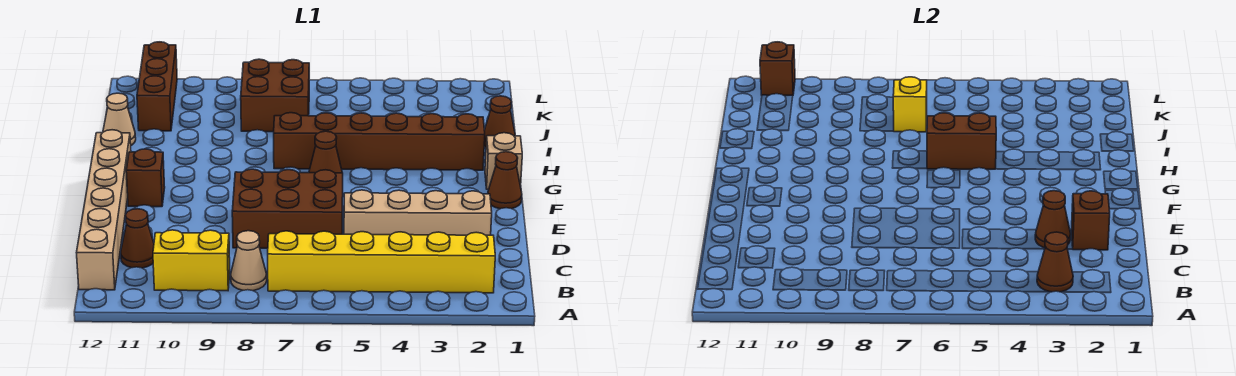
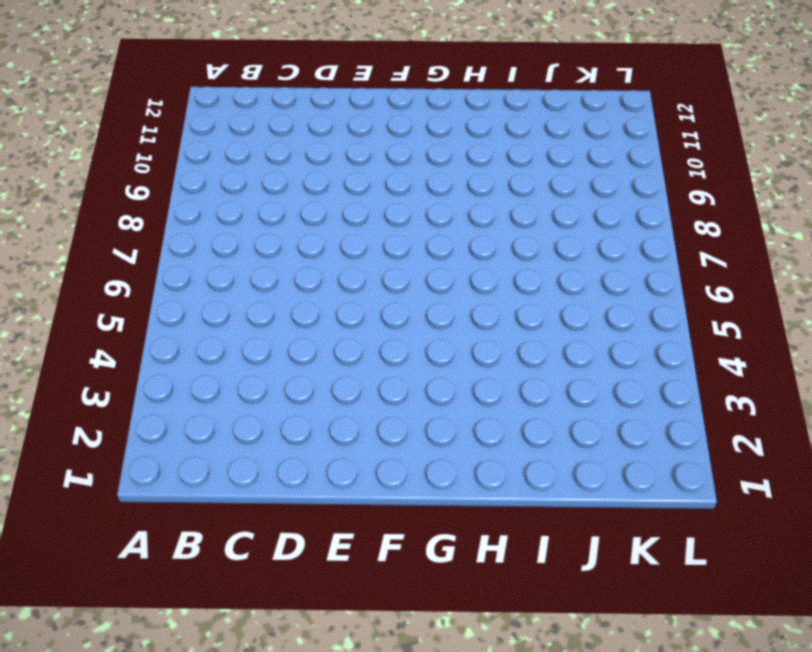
none -> yellow brick B2:B7 level 1
none -> tan cone B8 level 1
none -> yellow brick B9:B10 level 1

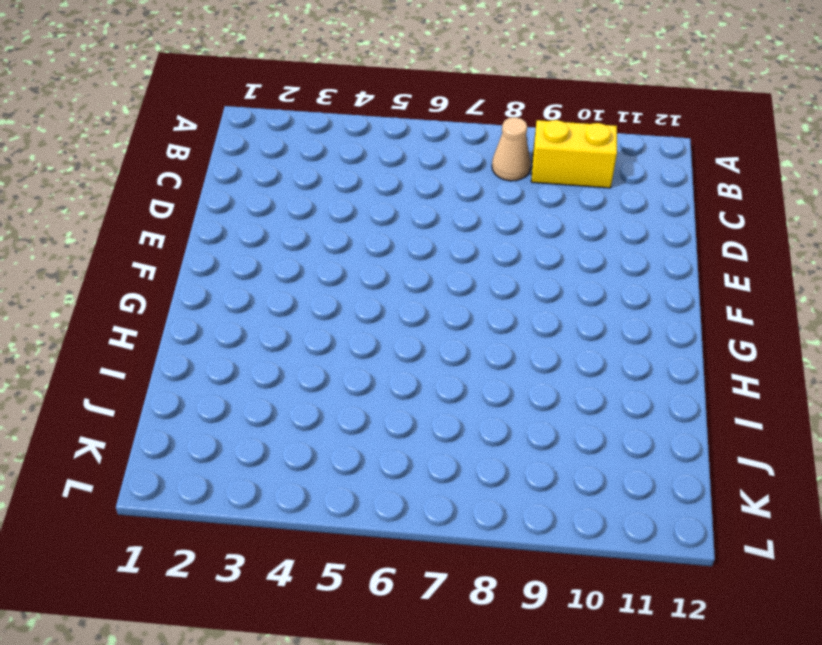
none -> yellow brick B2:B7 level 1
none -> tan brick B12:G12 level 1
none -> brown cone C11 level 1

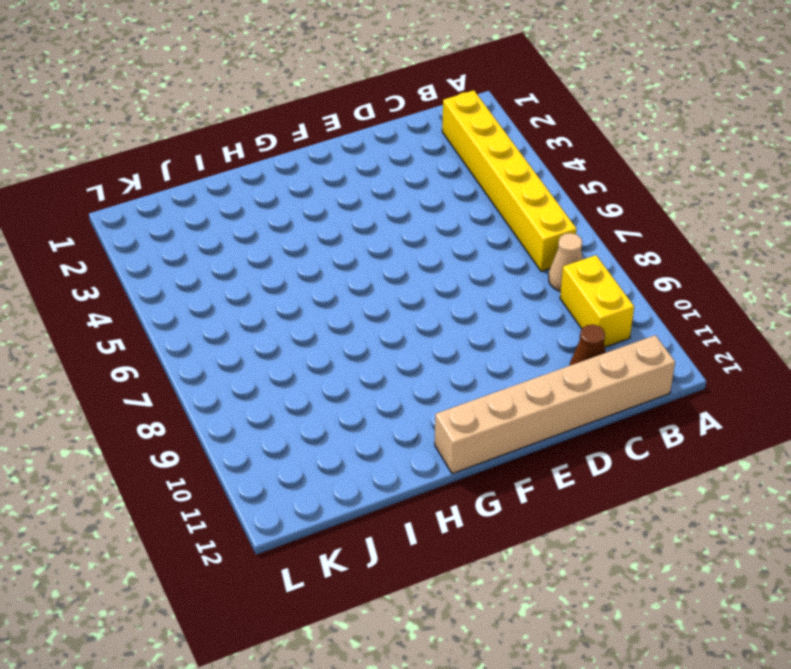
none -> tan brick D2:D5 level 1
none -> brown brick D6:E8 level 1
none -> brown cone F1 level 1

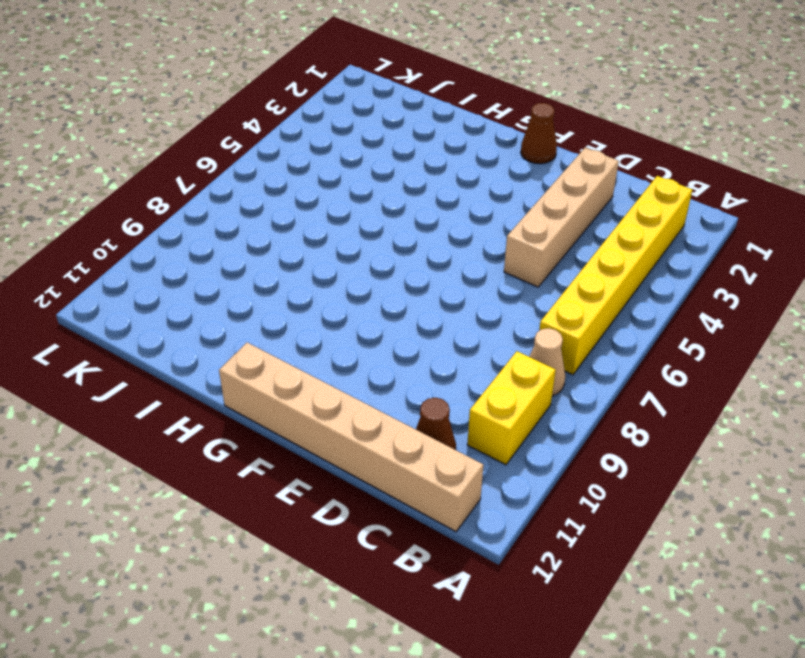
none -> brown brick D6:E8 level 1
none -> brown brick F11 level 1
none -> tan brick G1 level 1

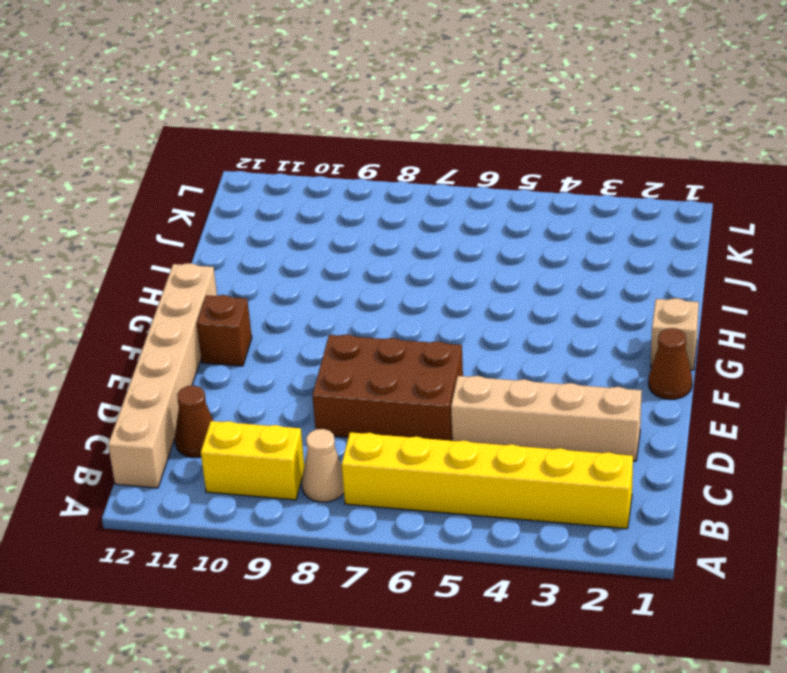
none -> brown cone G6 level 1
none -> brown brick H2:H7 level 1
none -> brown cone I1 level 1

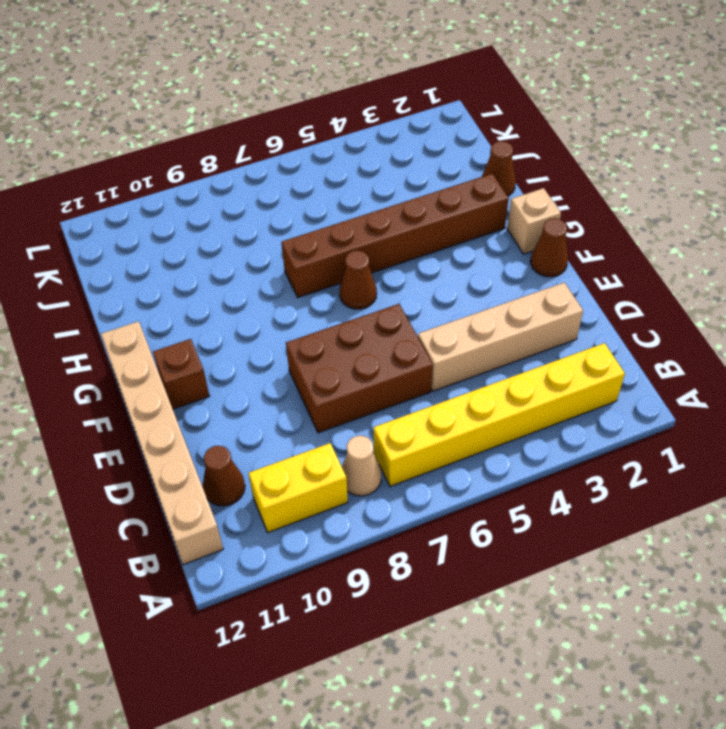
none -> tan cone I12 level 1
none -> brown brick J7:K8 level 1
none -> brown brick J11:L11 level 1

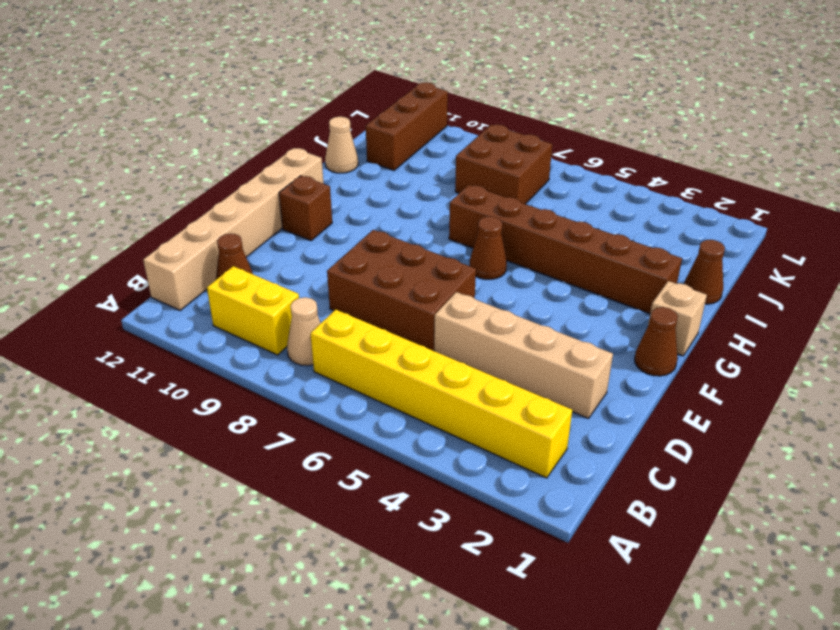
none -> brown cone B3 level 2
none -> brown brick D2 level 2
none -> brown cone D3 level 2

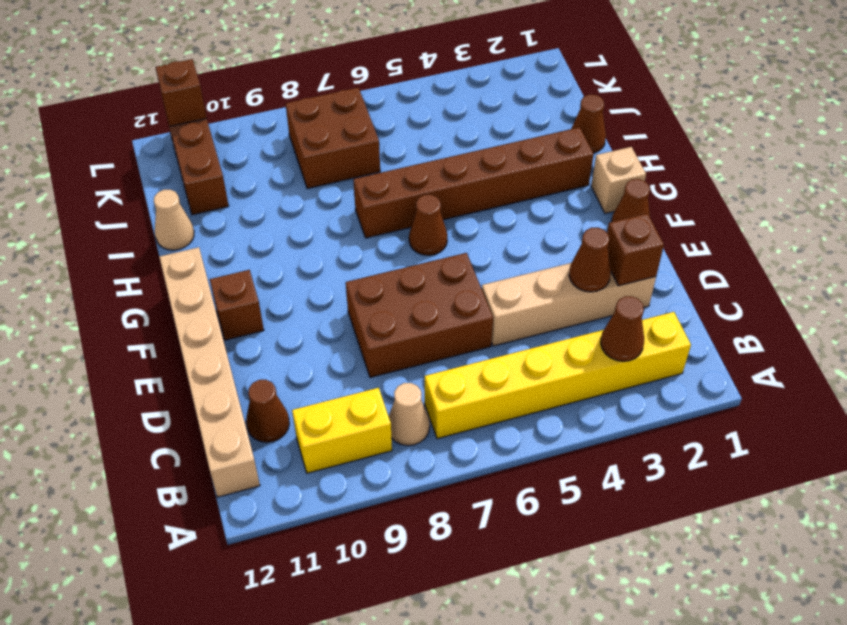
none -> brown brick H5:H6 level 2
none -> yellow brick J7 level 2

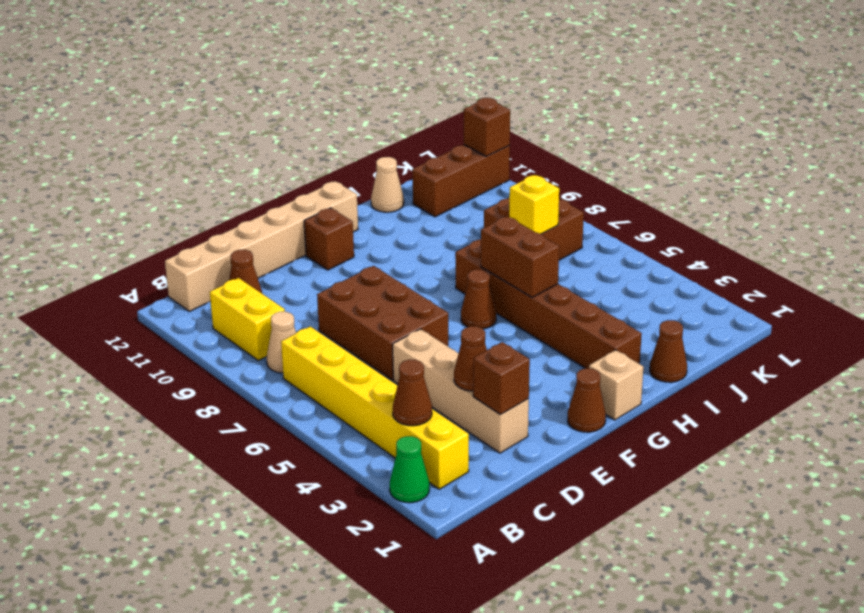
green cone A2 level 1 -> none

